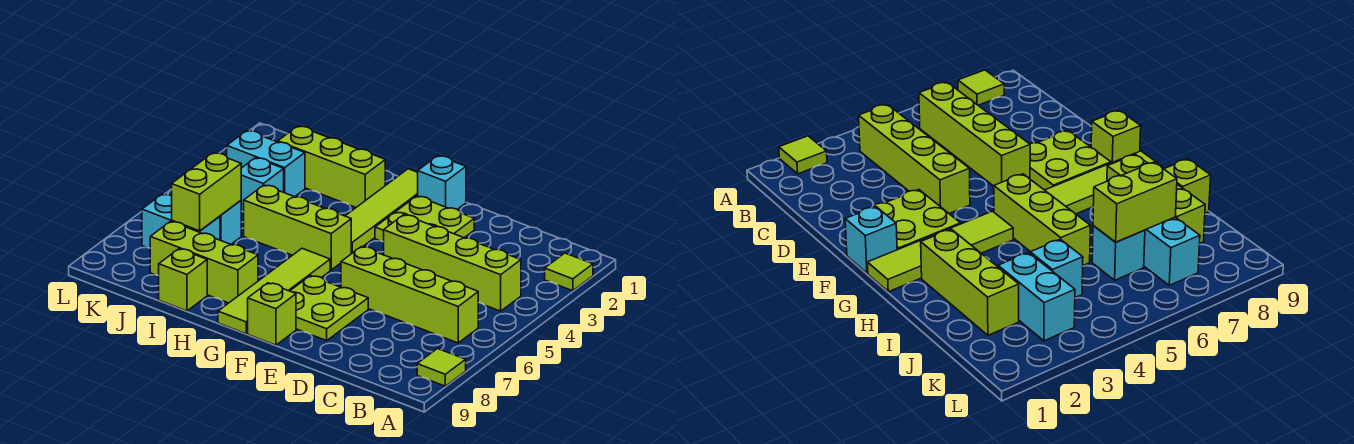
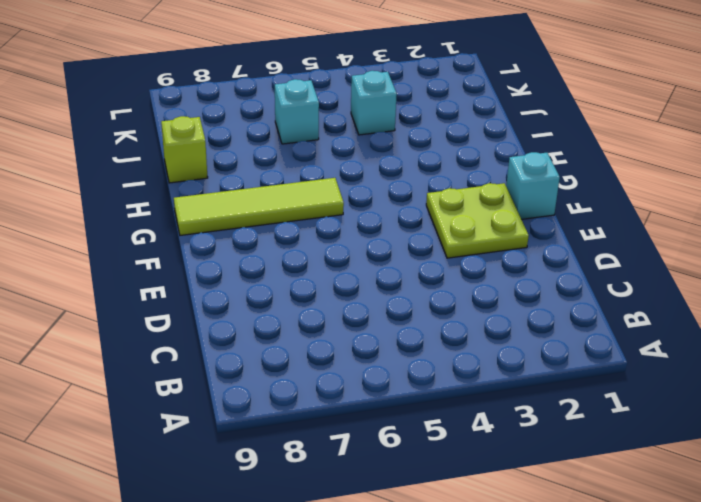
none -> lime tile A2 level 1
none -> lime tile A8 level 1
none -> lime brick B4:E4 level 1

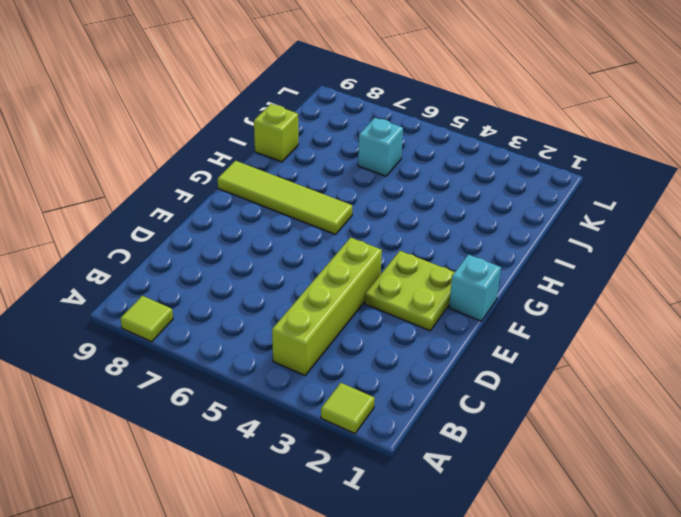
none -> lime brick B6:E6 level 1
none -> lime plate E7:F8 level 1
none -> lime brick F9 level 1

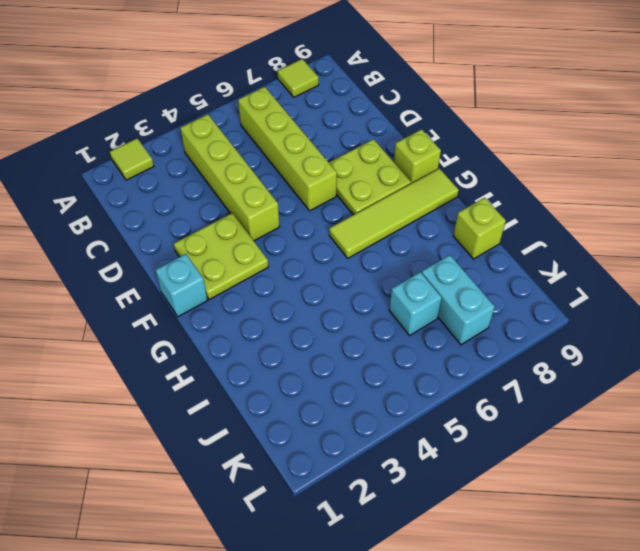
none -> lime tile G1:G4 level 1
none -> lime brick G5:I5 level 1
none -> lime brick H2:J2 level 1

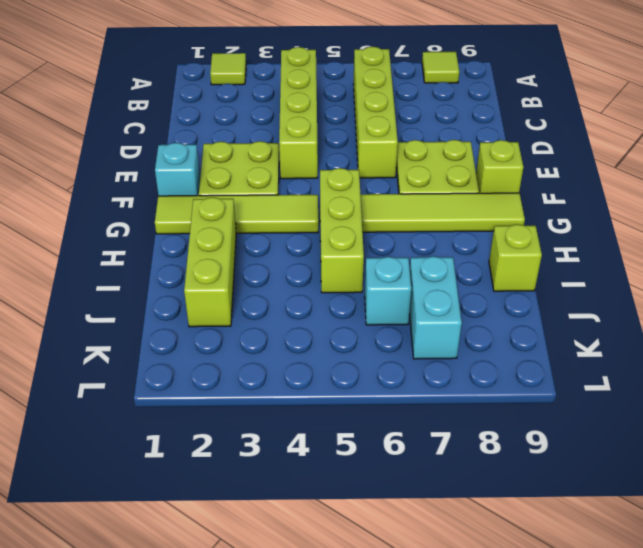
none -> lime brick H8:J8 level 1
none -> cyan brick J3:K3 level 1
none -> cyan brick J4 level 1

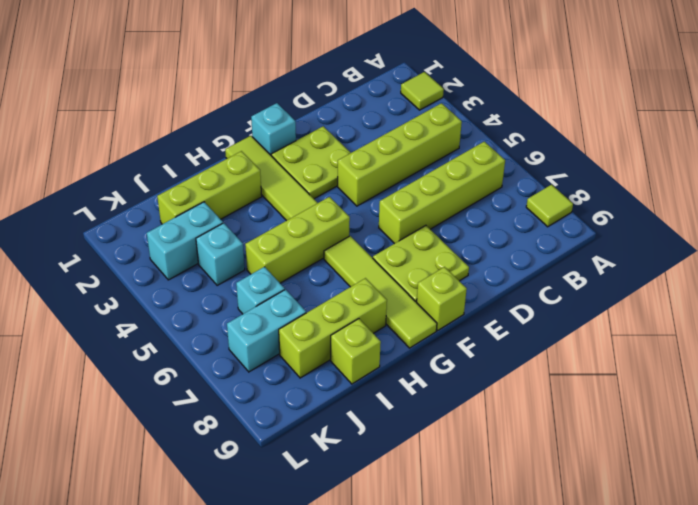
none -> lime brick J6:J7 level 2

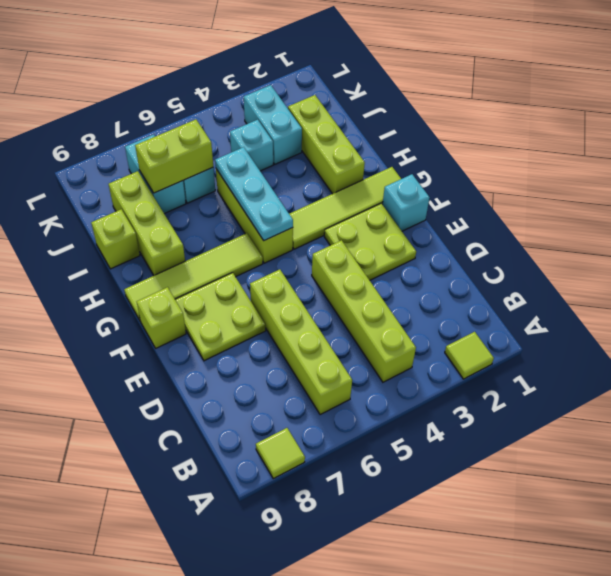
cyan plate G5:I5 level 2 -> none

